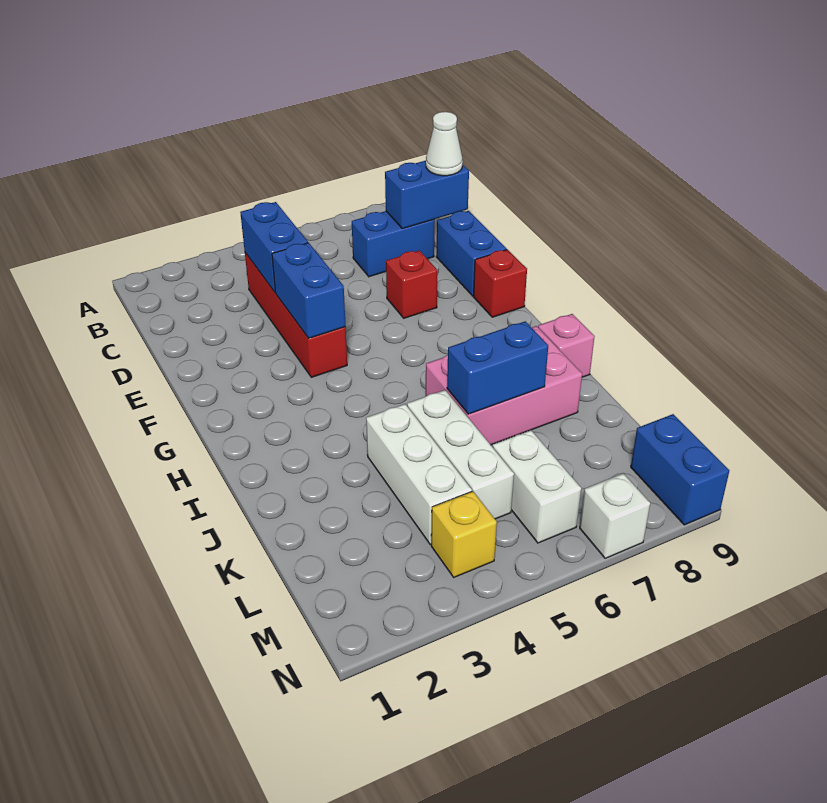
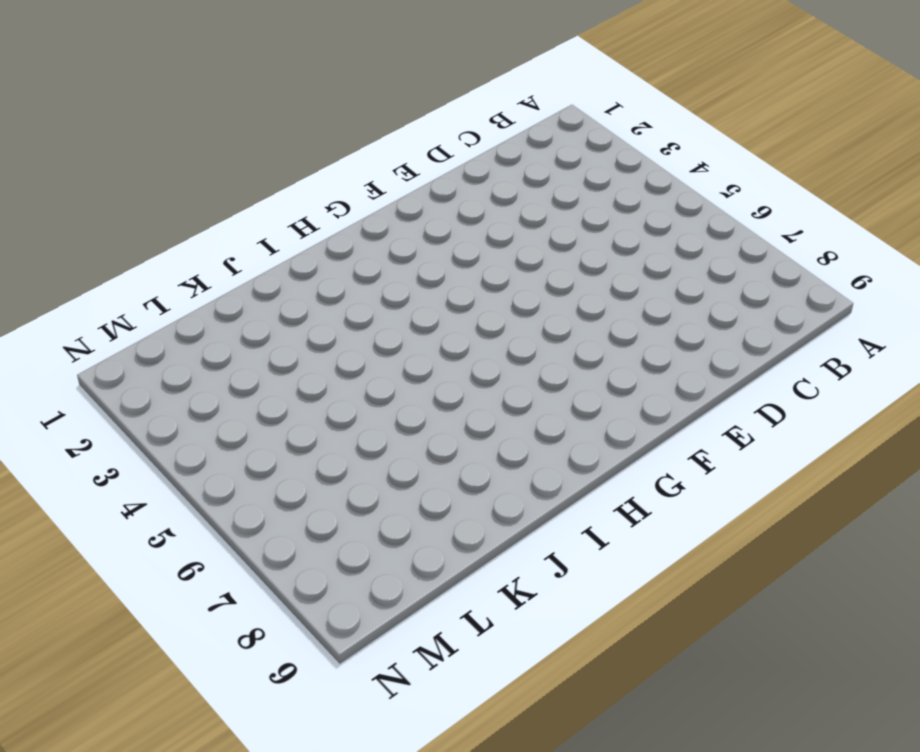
none -> red brick C4:F4 level 1
none -> blue brick C7:C8 level 1
none -> blue brick D9:E9 level 1

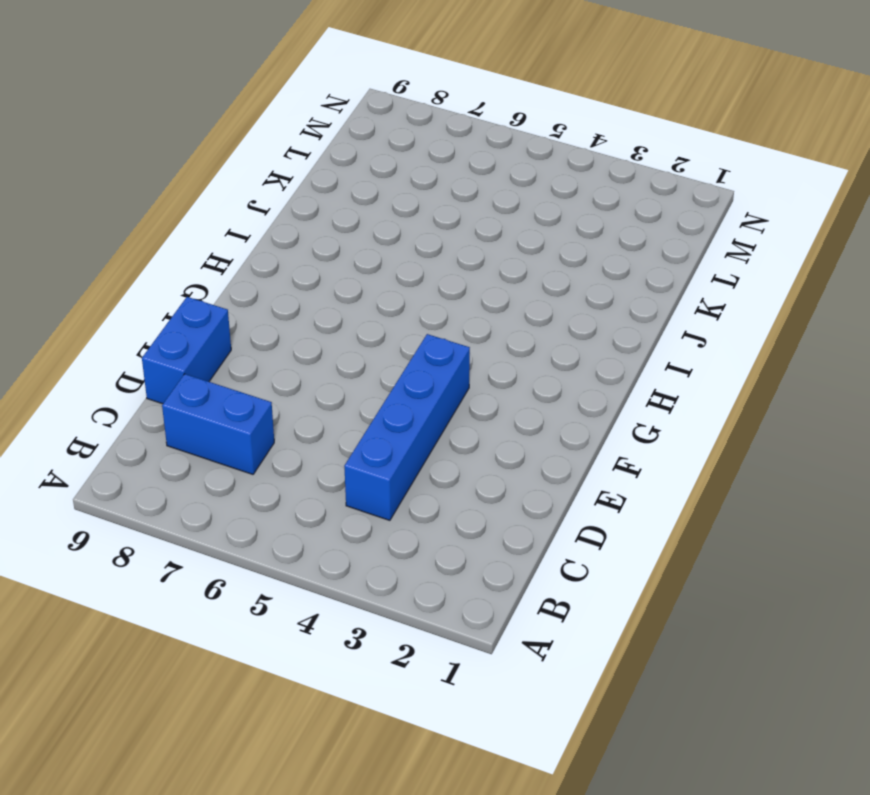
blue brick C4:F4 level 1 -> red brick C4:F4 level 1
none -> red brick E7 level 1
none -> red brick F9 level 1
none -> pink brick I6:J8 level 1

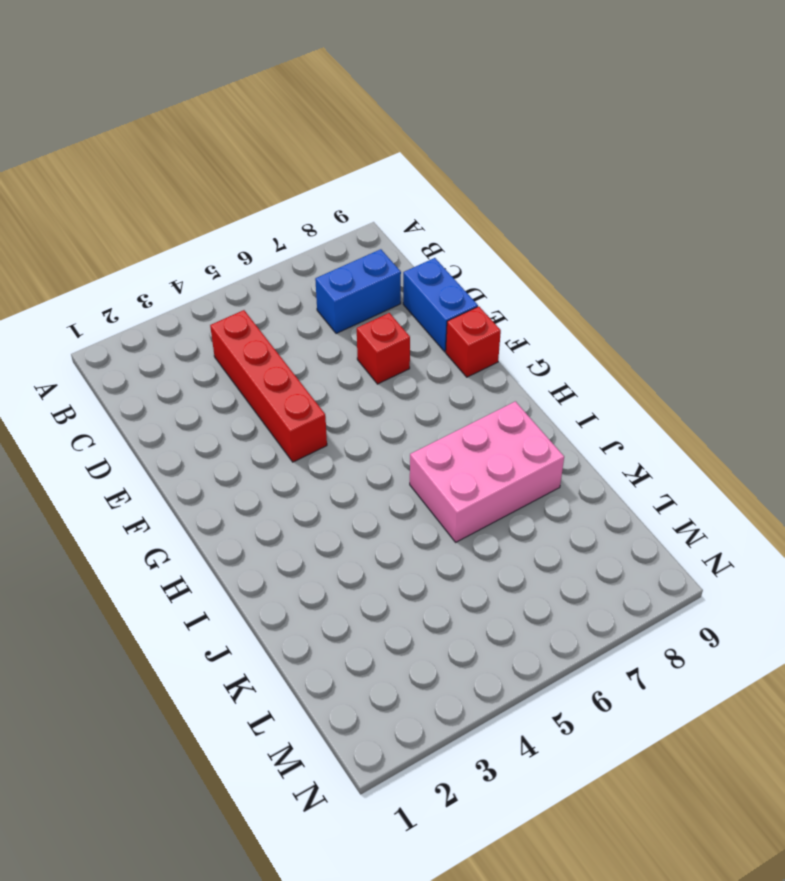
none -> pink brick I9 level 1
none -> white brick J4:L4 level 1
none -> white brick J5:L5 level 1

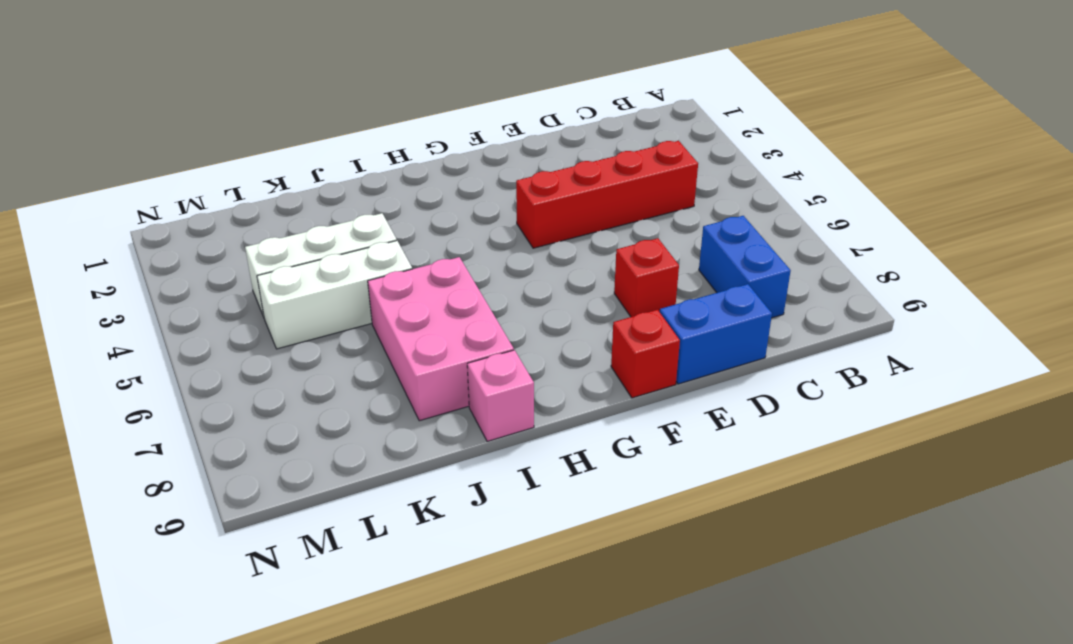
none -> white brick L6:M6 level 1
none -> yellow brick M4 level 1
none -> blue brick M9:N9 level 1

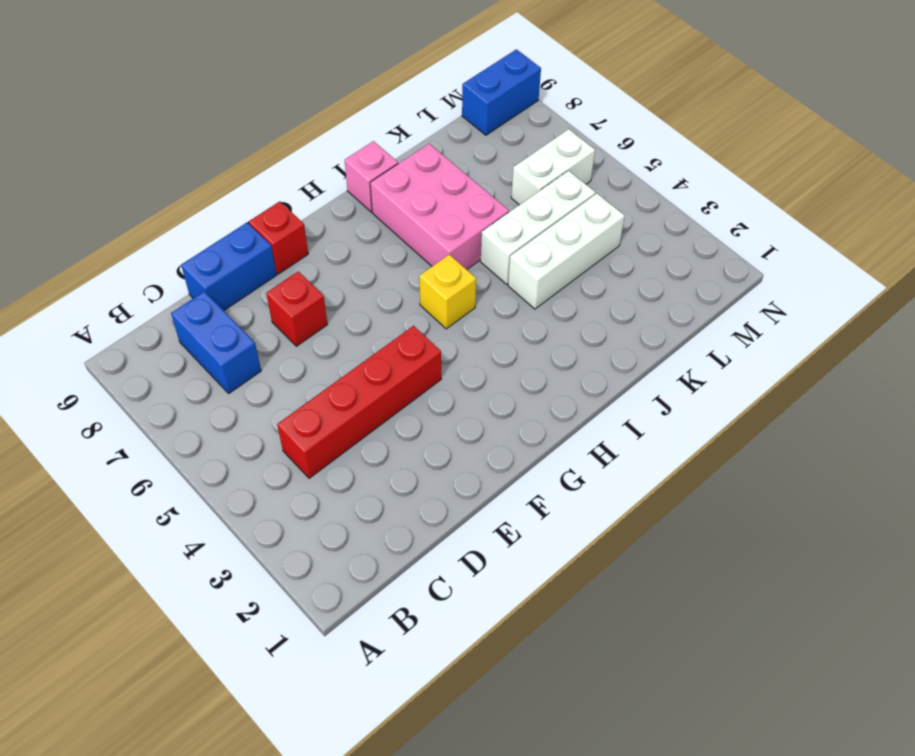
yellow brick H5 level 1 -> yellow brick M4 level 1
none -> white brick N7 level 1
none -> blue brick C4:D4 level 2
none -> blue brick C8:C9 level 2

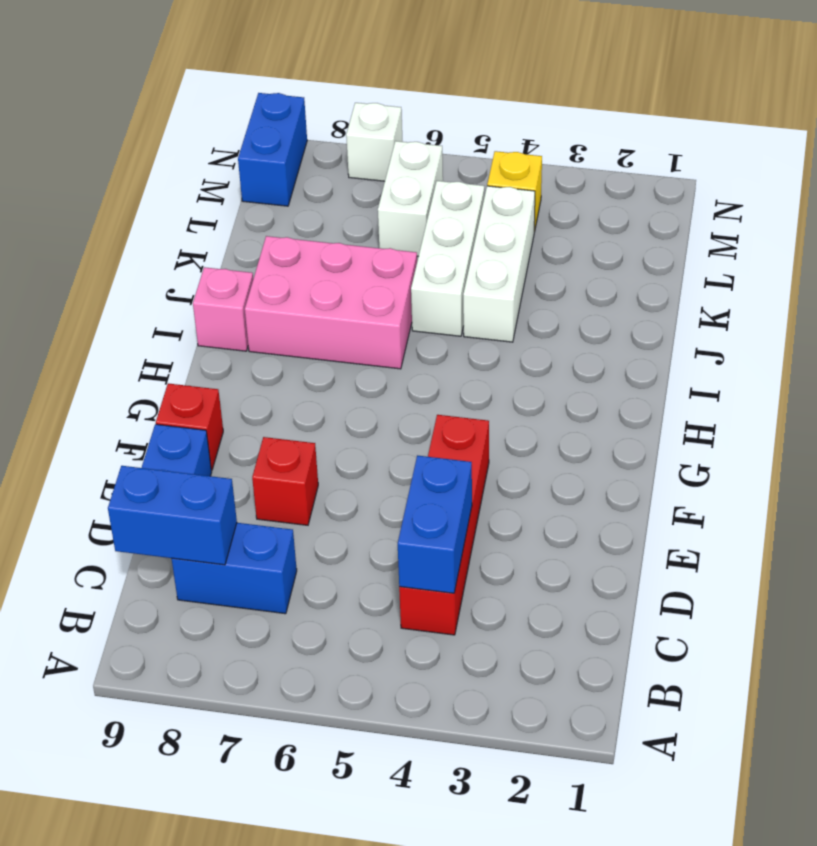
none -> blue brick E4:F4 level 2
none -> blue brick J6:J7 level 2
none -> white cone C9 level 3

